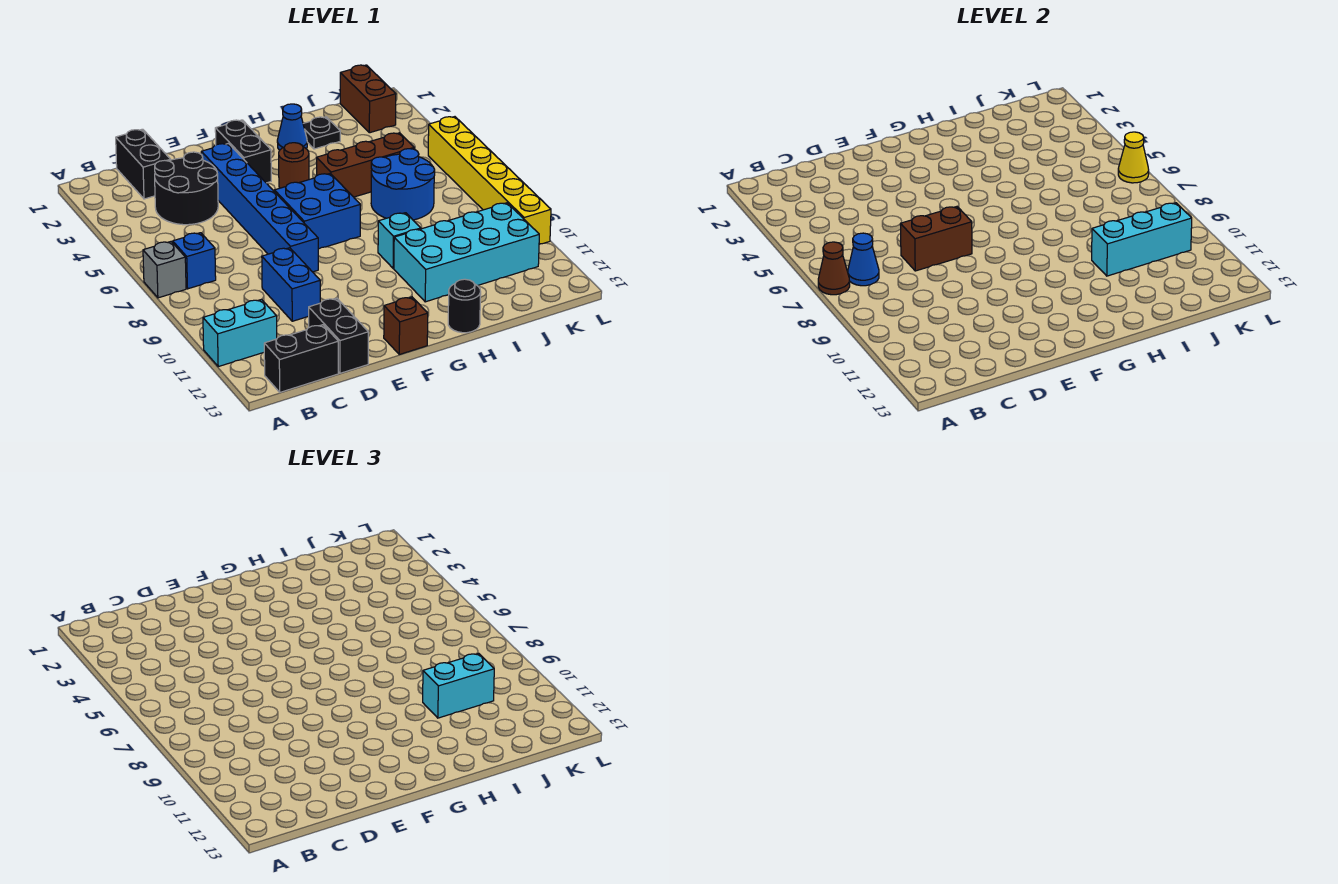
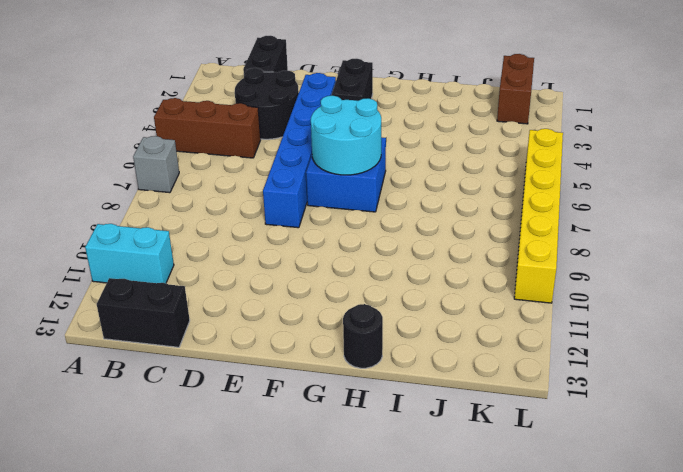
brown brick A5:C5 level 1 -> brown brick H5:J5 level 1
cyan round brick F6:G7 level 2 -> none
none -> blue brick B7 level 1
none -> blue brick D9:D10 level 1
none -> black brick D12:D13 level 1

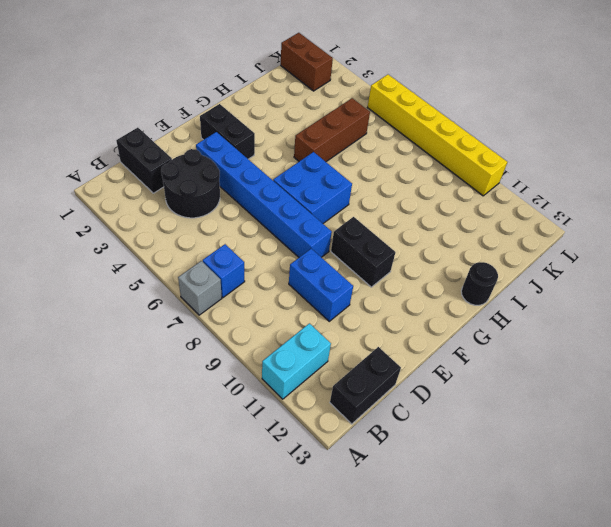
black brick F9:F10 level 1 -> black brick D12:D13 level 1
none -> brown brick F13 level 1
none -> brown round brick G4 level 1
none -> blue cone H2 level 1

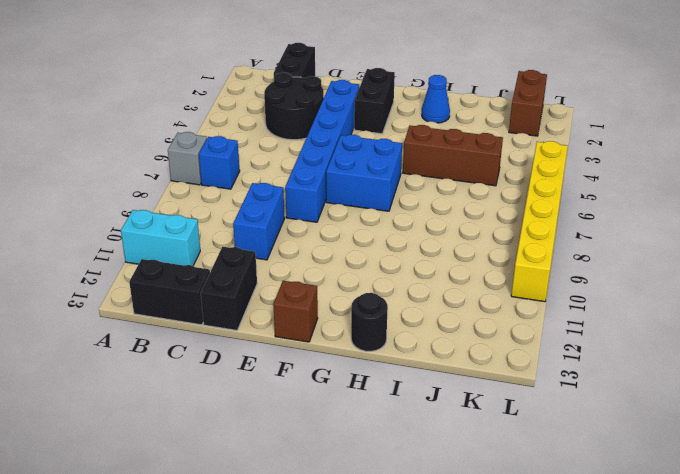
none -> brown round brick G4 level 1
none -> cyan brick H9 level 1
none -> cyan brick H10:K11 level 1

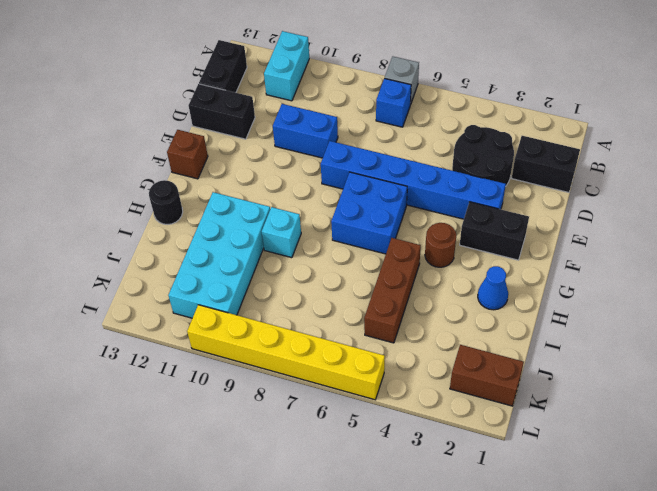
none -> black plate I2 level 1
none -> blue round brick I6:J7 level 1
none -> brown cone A7 level 2

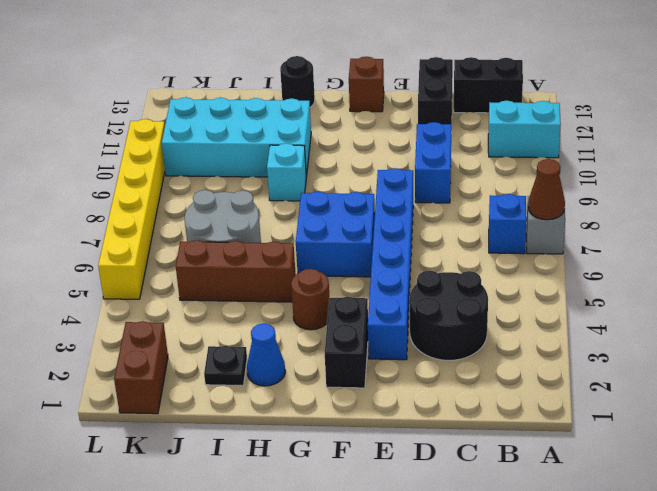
grey round brick I6:J7 level 1 -> blue round brick I6:J7 level 1
none -> black brick C1:C2 level 1
none -> blue cone B7 level 2
none -> brown brick D7:E7 level 2

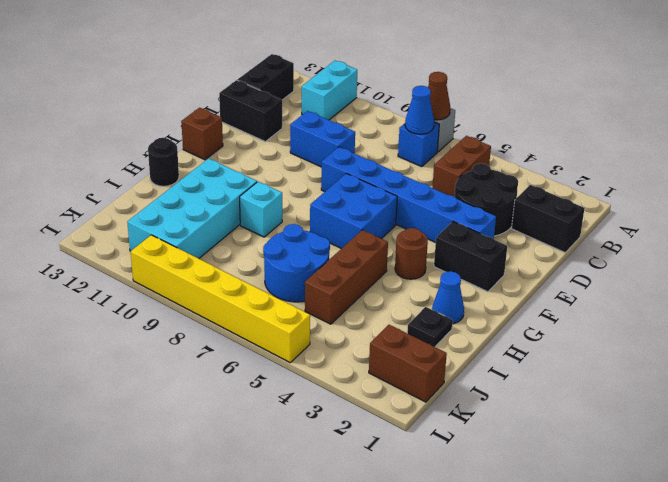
brown brick B5:C5 level 1 -> brown brick D7:E7 level 2
none -> cyan brick I10:K10 level 2
none -> yellow cone L6 level 2
none -> cyan brick I10:J10 level 3

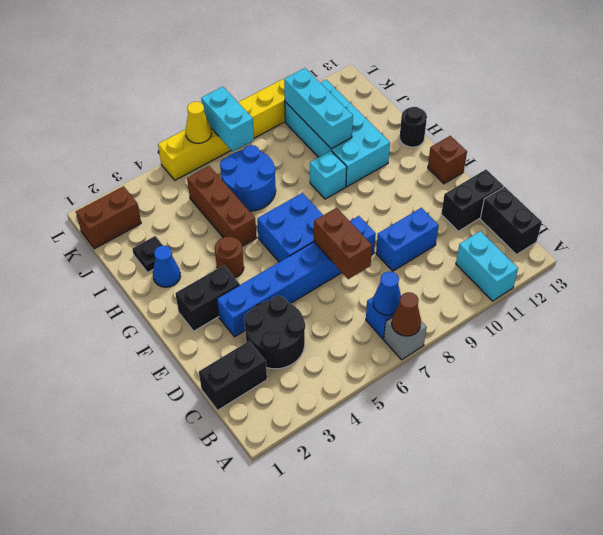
cyan brick K7:L7 level 2 -> cyan brick I10:J10 level 3

